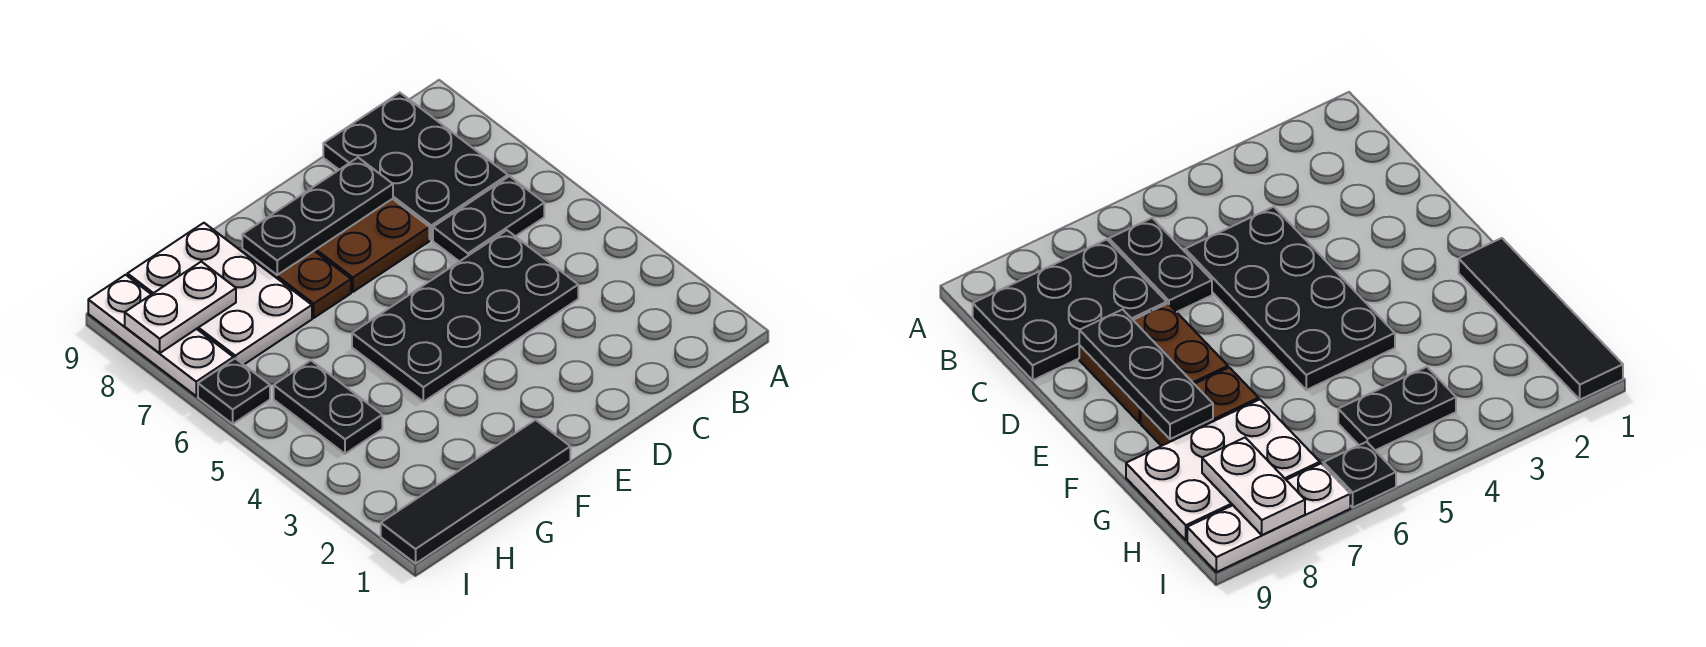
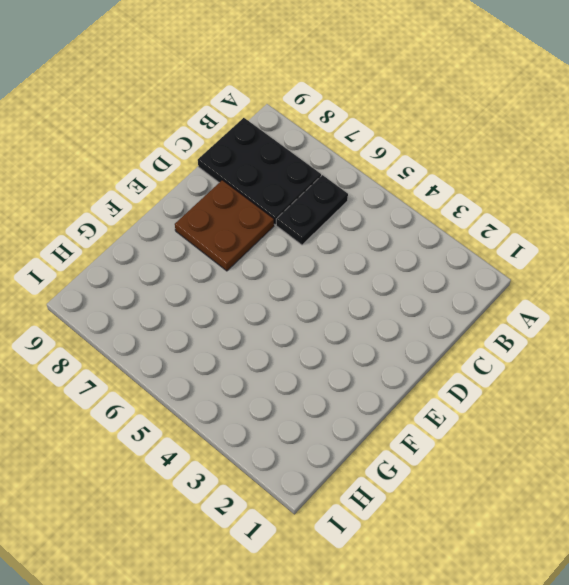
none -> black plate C4:F5 level 1
none -> black tile F1:I1 level 1
none -> brown plate F7:F8 level 1

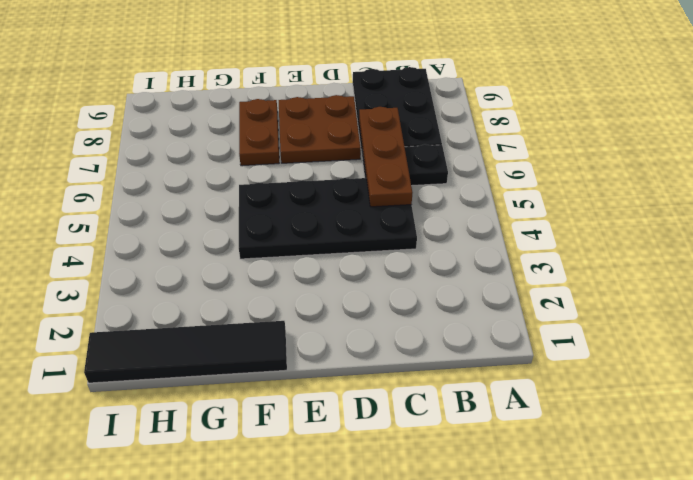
brown plate C5:C7 level 2 -> none
none -> white plate G7:H9 level 1
none -> black plate H4:H5 level 1
none -> black plate I6 level 1

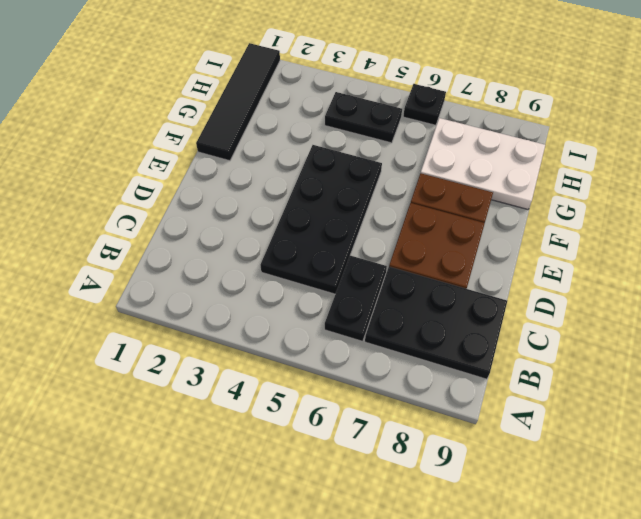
none -> white plate I7:I9 level 1
none -> black plate D8:F8 level 2
none -> white plate H8:I8 level 2

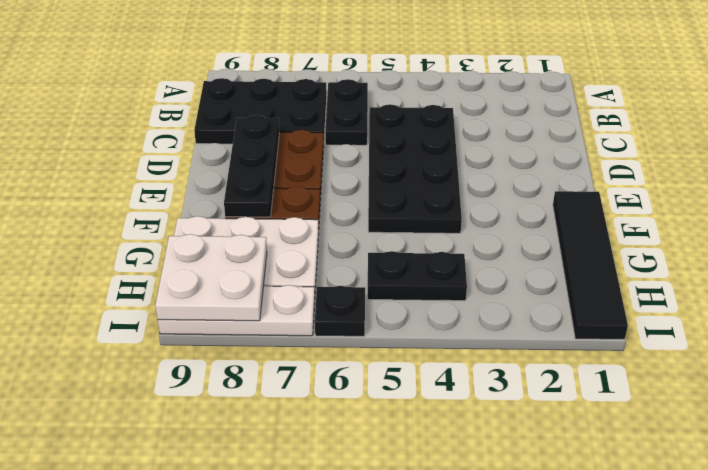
white plate H8:I9 level 2 -> white plate H8:I8 level 2

